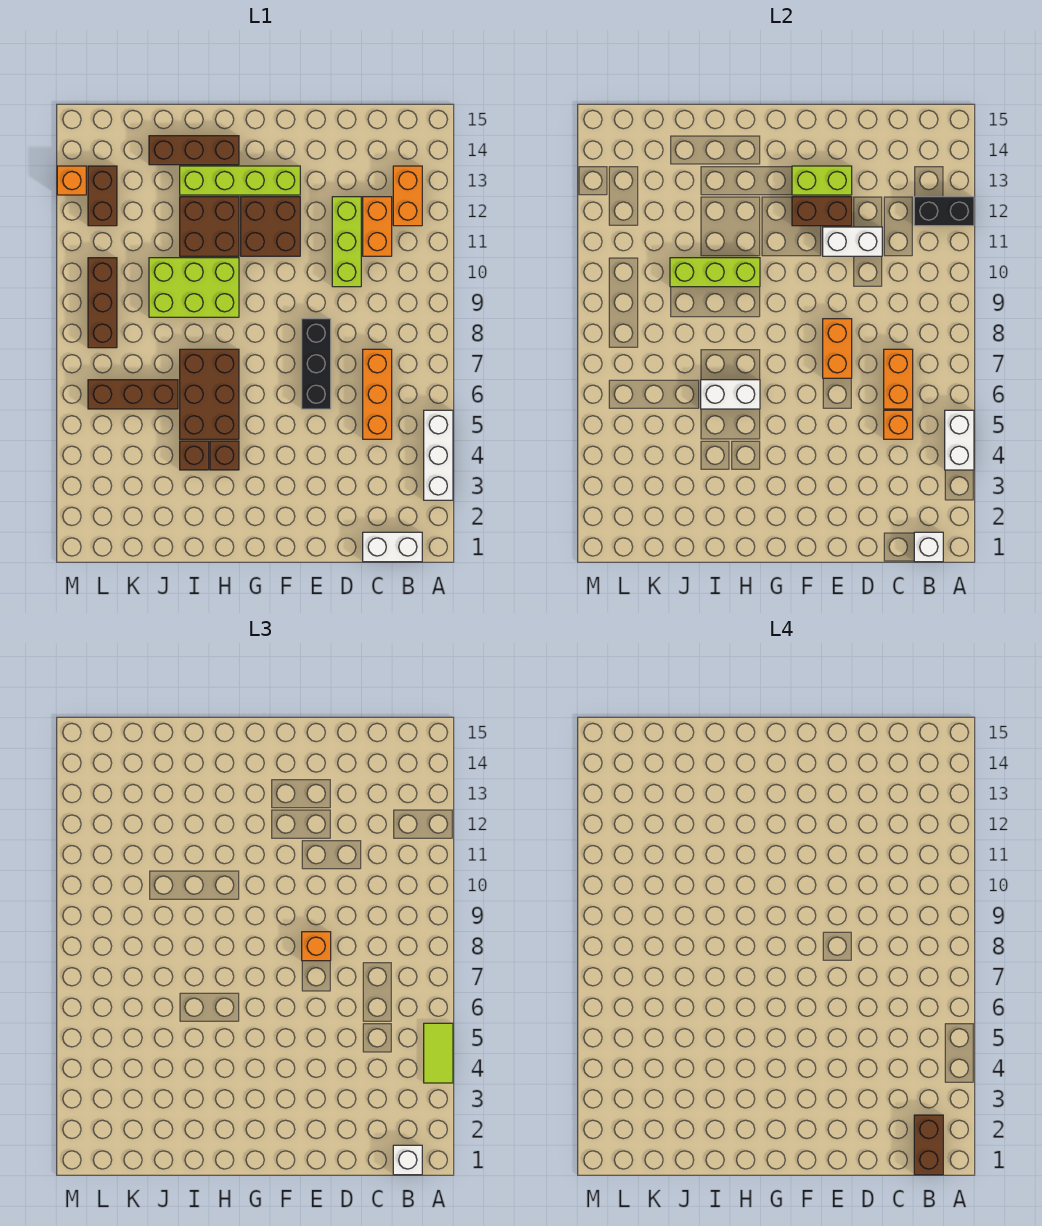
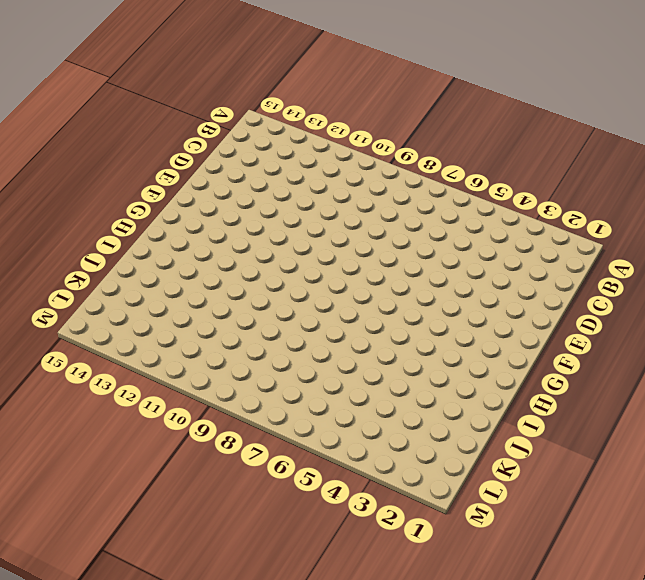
none -> white brick A3:A5 level 1
none -> white brick B1:C1 level 1
none -> orange brick B12:B13 level 1
none -> orange brick C5:C7 level 1

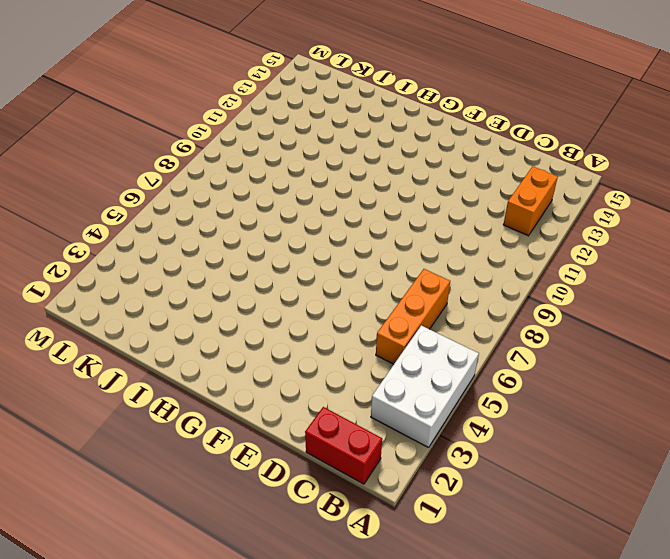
white brick A3:B5 level 1 -> white brick A3:A5 level 1
red brick B1:C1 level 1 -> white brick B1:C1 level 1
none -> orange brick C11:C12 level 1
none -> lime brick D10:D12 level 1
none -> black brick E6:E8 level 1
none -> brown brick F11:G12 level 1

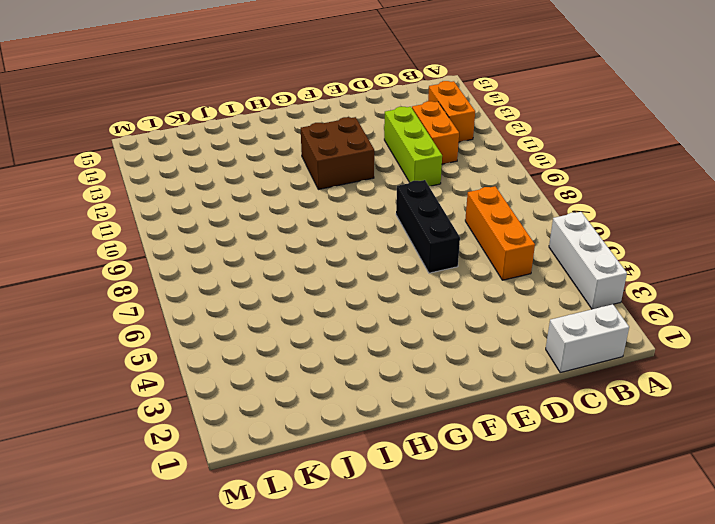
none -> lime brick F13:I13 level 1
none -> brown brick H4 level 1
none -> brown brick H5:I7 level 1
none -> lime brick H9:J10 level 1

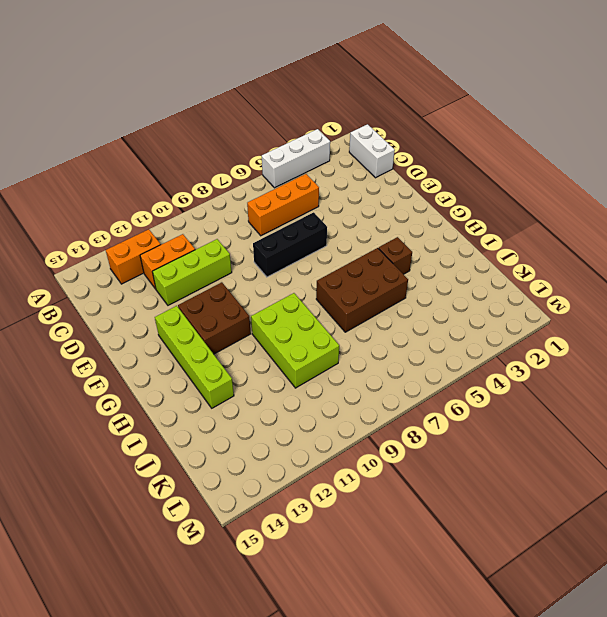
none -> brown brick H11:I12 level 1
none -> brown brick H14:J14 level 1
none -> brown brick I4 level 1
none -> brown brick J6:L6 level 1

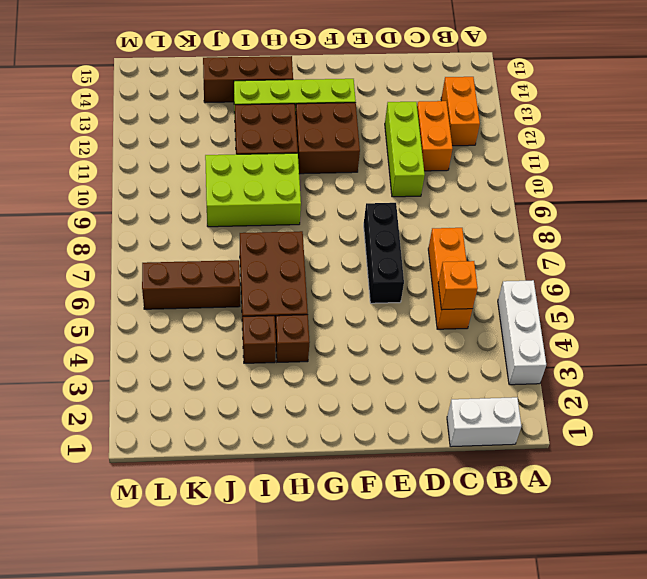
none -> brown brick L8:L10 level 1
none -> brown brick L12:L13 level 1
none -> orange brick M13 level 1
none -> white brick A4:A5 level 2

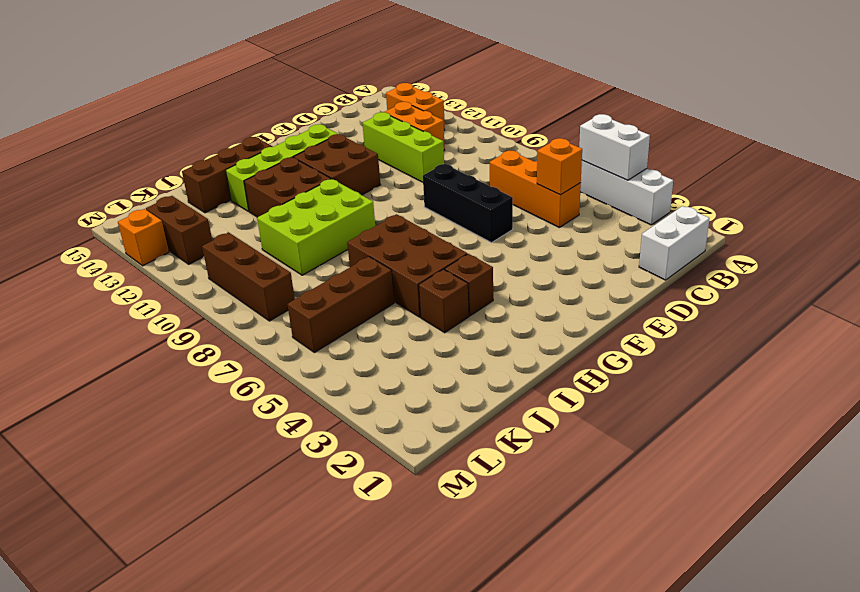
none -> black brick A12:B12 level 2
none -> white brick B1 level 2
none -> orange brick C6:C7 level 2
none -> white brick D11:E11 level 2

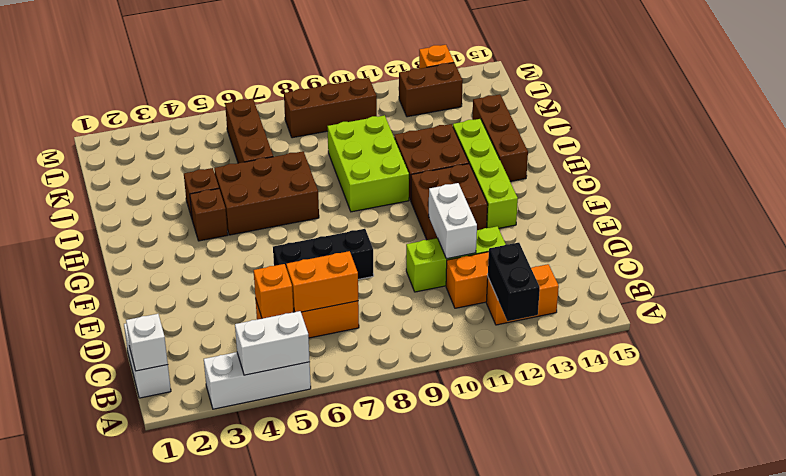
none -> orange brick E7:E8 level 2
none -> brown brick E12:F12 level 2
none -> lime brick E13:F13 level 2
none -> white brick H6:I6 level 2

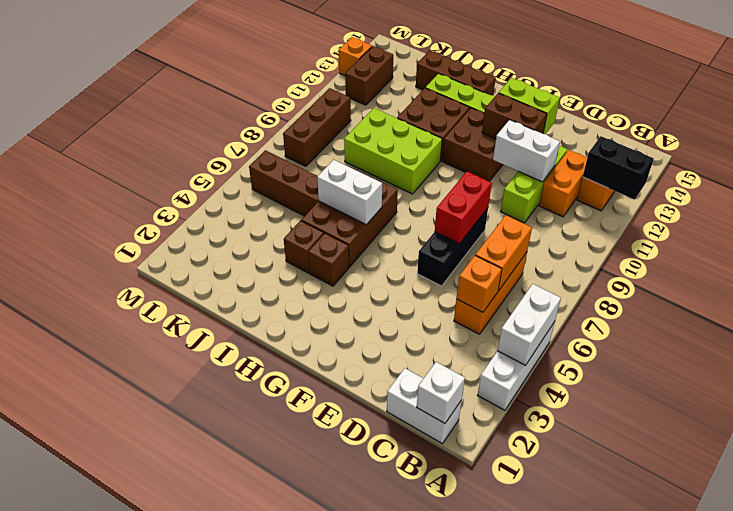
red brick E7:E8 level 2 -> orange brick E7:E8 level 2
none -> lime brick H10:J10 level 2
none -> lime tile A4:A5 level 3
none -> white brick B1 level 3
none -> orange brick E8 level 3

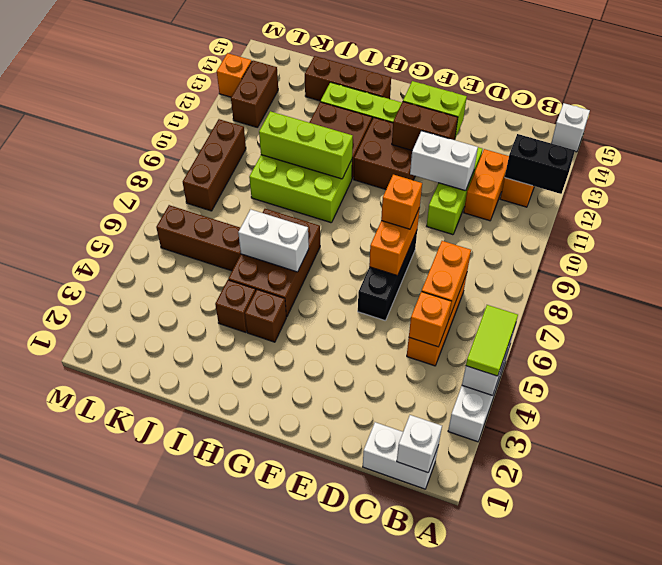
white brick A15 level 1 -> white brick B1 level 3
none -> brown brick B1:B2 level 4

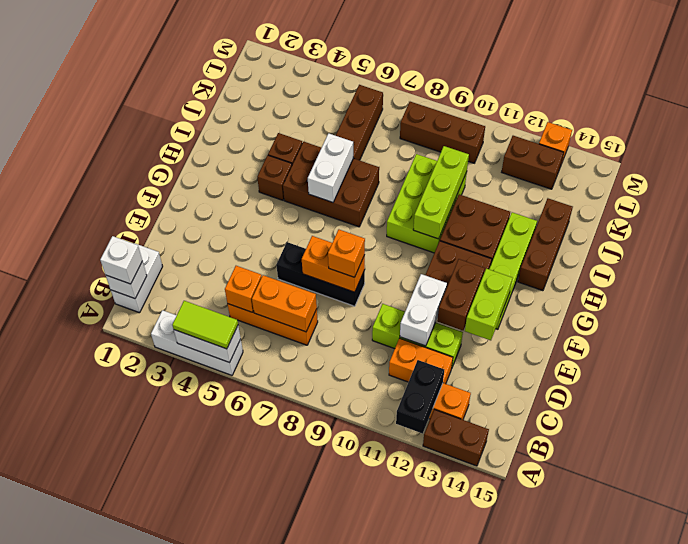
brown brick A13:A14 level 1 -> brown brick B1:B2 level 4

